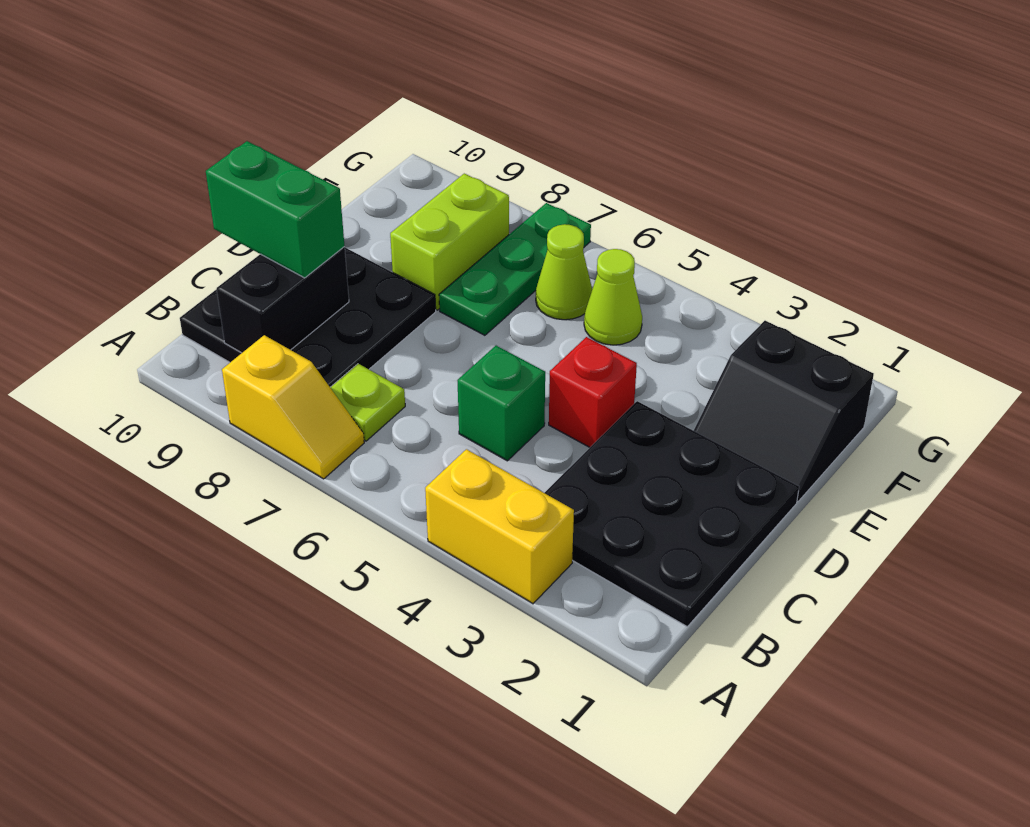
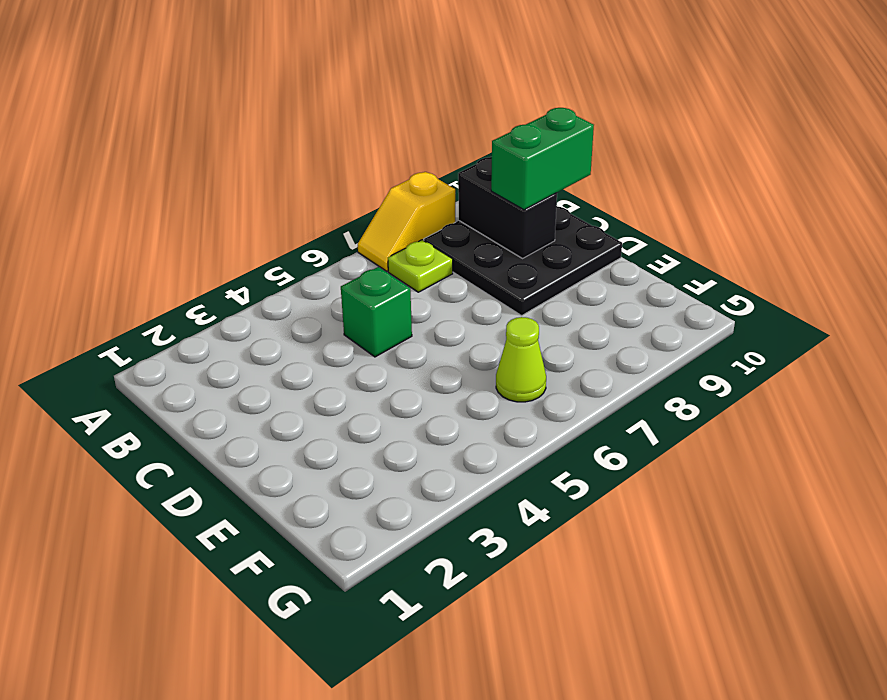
none -> yellow brick A3:A4 level 1
none -> black plate B1:D3 level 1
none -> red brick D4 level 1

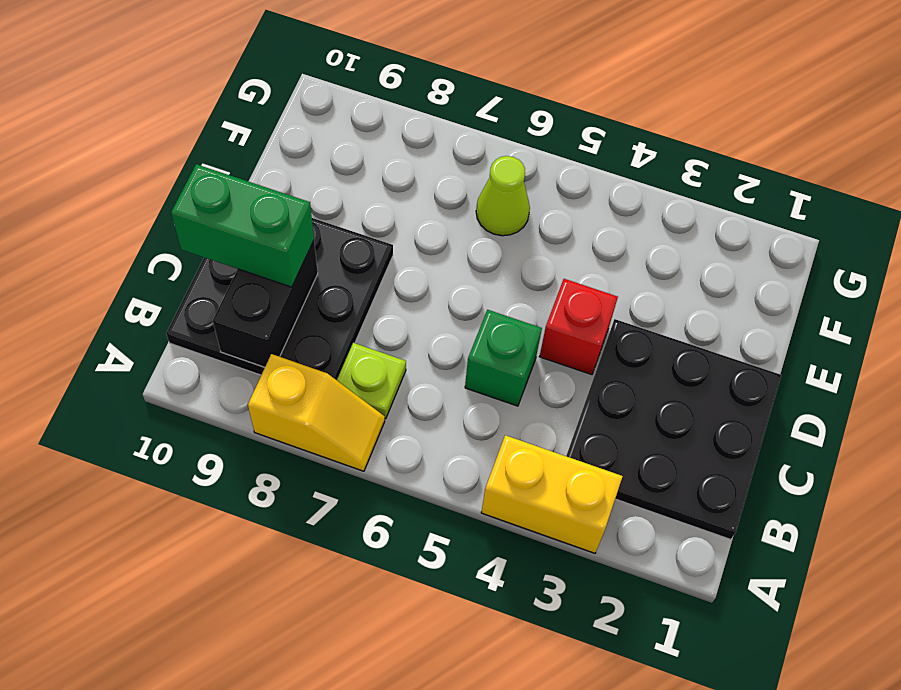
none -> black slope E1:F2 level 1 top F
none -> green plate E7:G7 level 1
none -> lime brick E8:F8 level 1

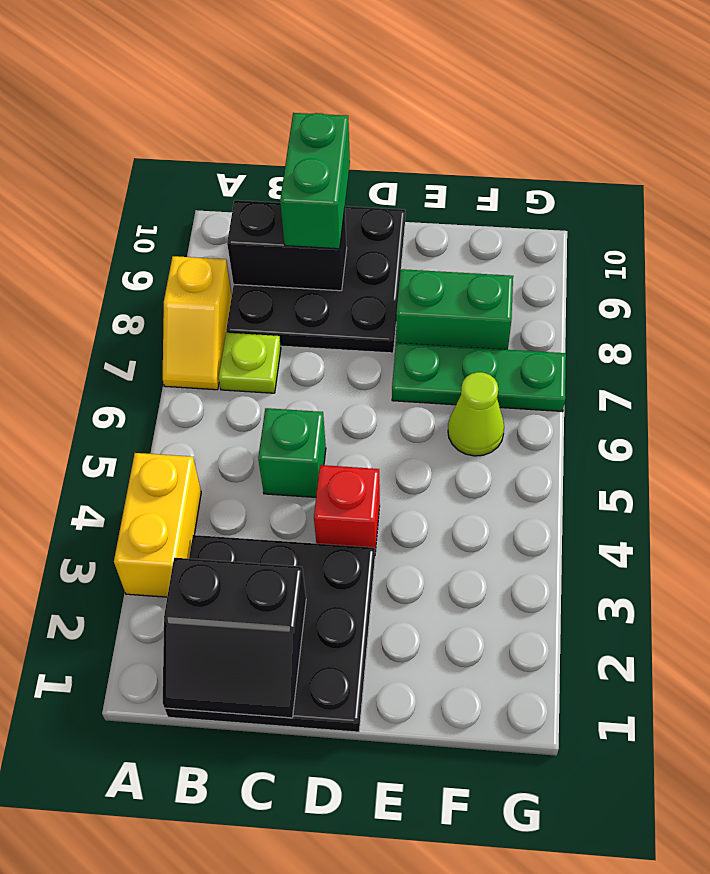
black slope B1:C2 level 2 top 2 -> black slope E1:F2 level 1 top F
green brick E8:F8 level 1 -> lime brick E8:F8 level 1
none -> lime cone F5 level 1

